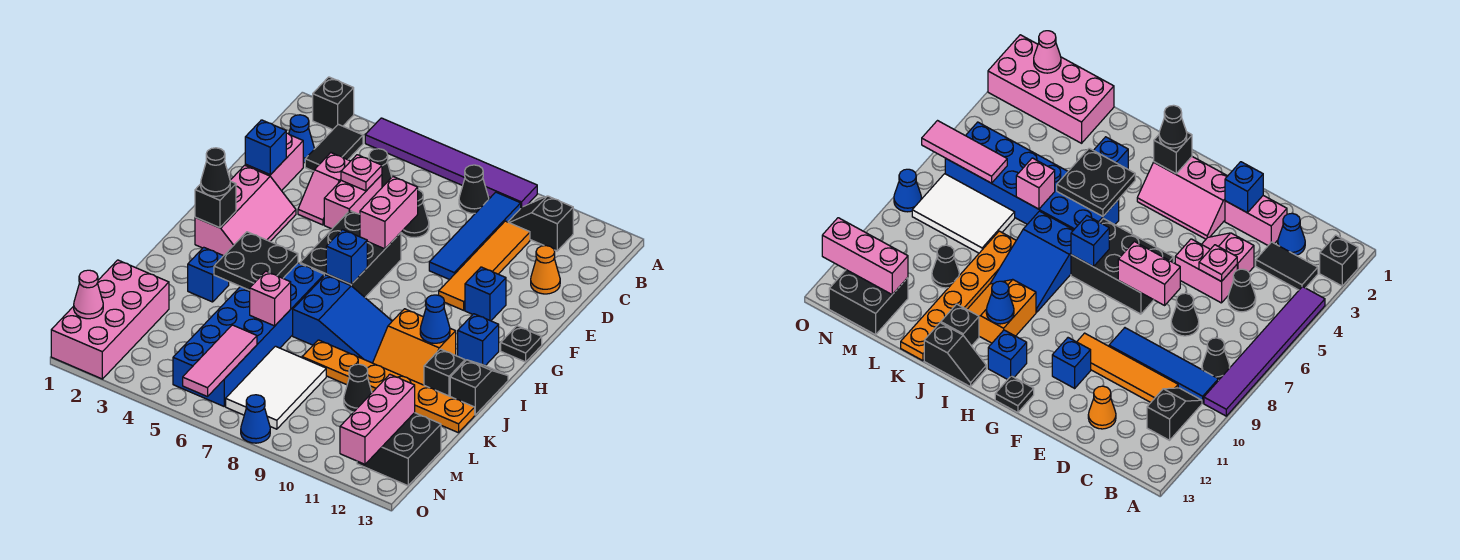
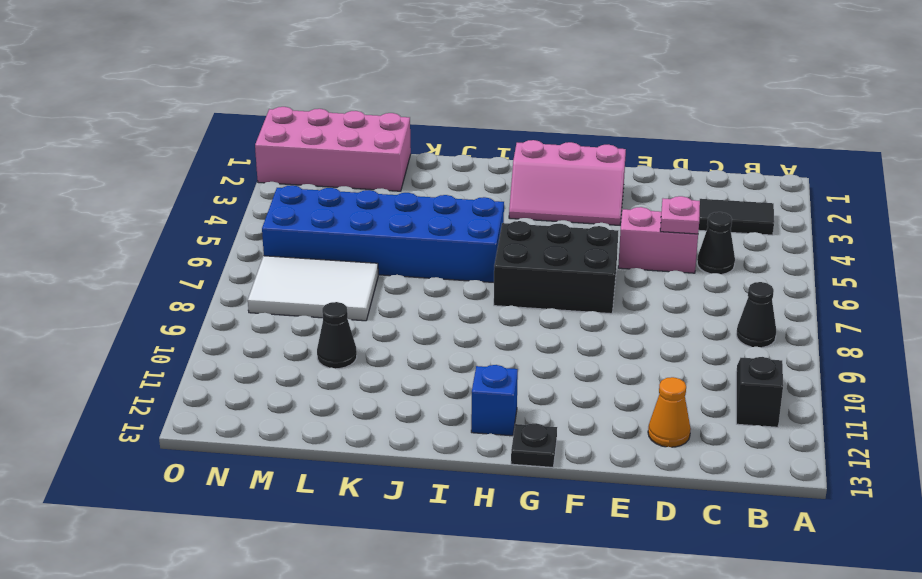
none -> black brick A2 level 1
none -> purple tile A4:A9 level 1
none -> blue tile B9:E9 level 1
none -> blue cone C2 level 1

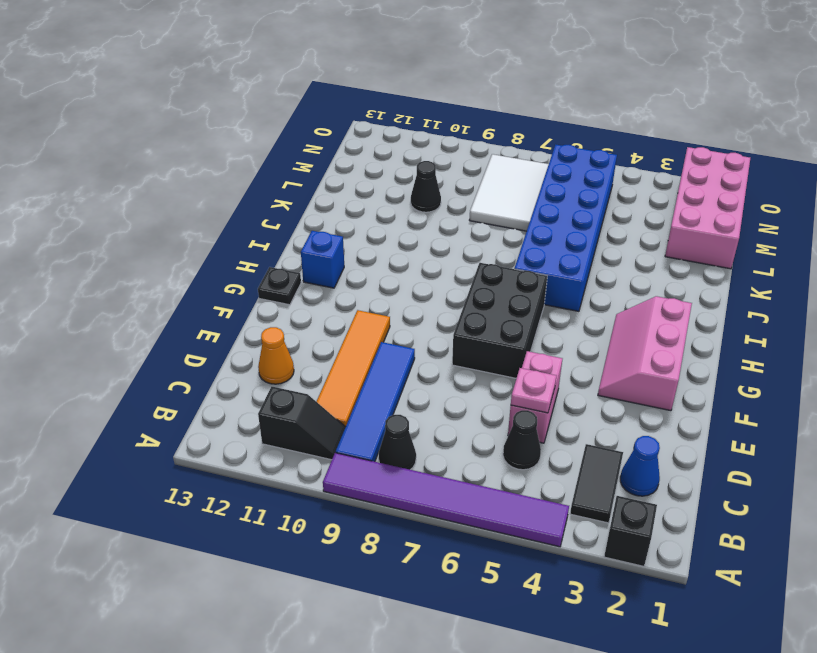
none -> pink brick D2:E2 level 1
none -> pink slope D4:E4 level 1 top D
none -> black cone D7 level 1
none -> blue brick F11 level 1

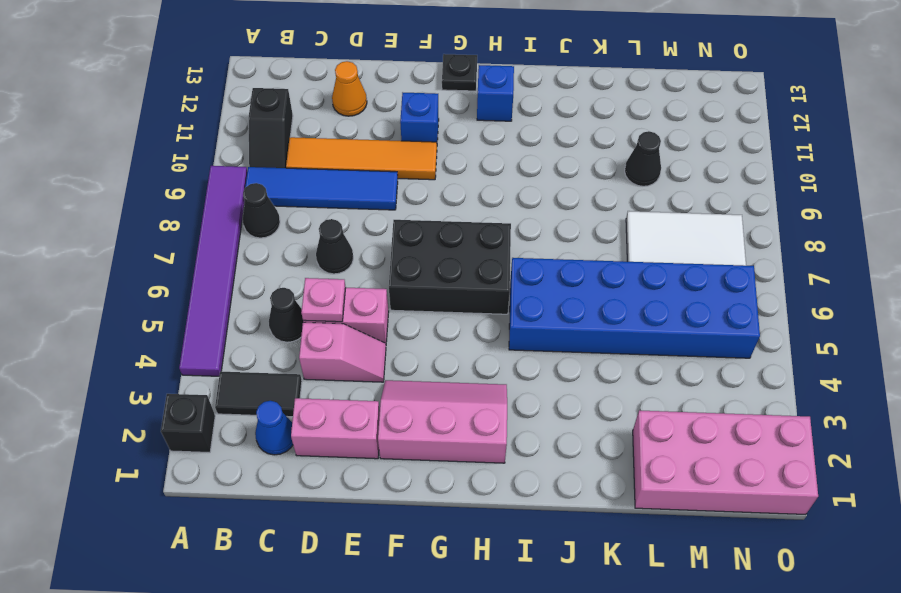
none -> blue slope I7:J9 level 1 top 7
none -> orange slope I10:J11 level 1 top I
none -> black slope I13:J13 level 1 top J
none -> blue brick J3 level 1

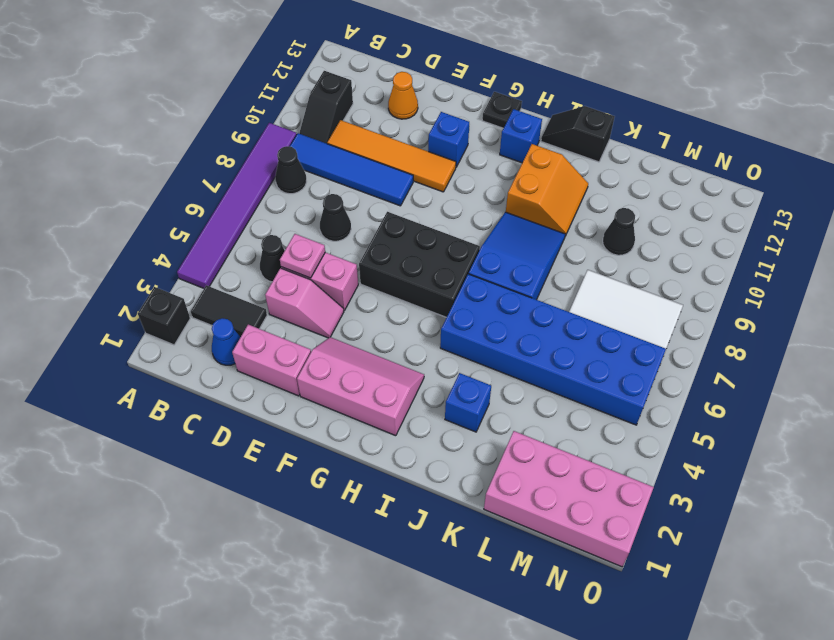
none -> black brick J12 level 1
none -> orange plate K8:K13 level 1
none -> black brick M12:N13 level 1
none -> blue cone O8 level 1

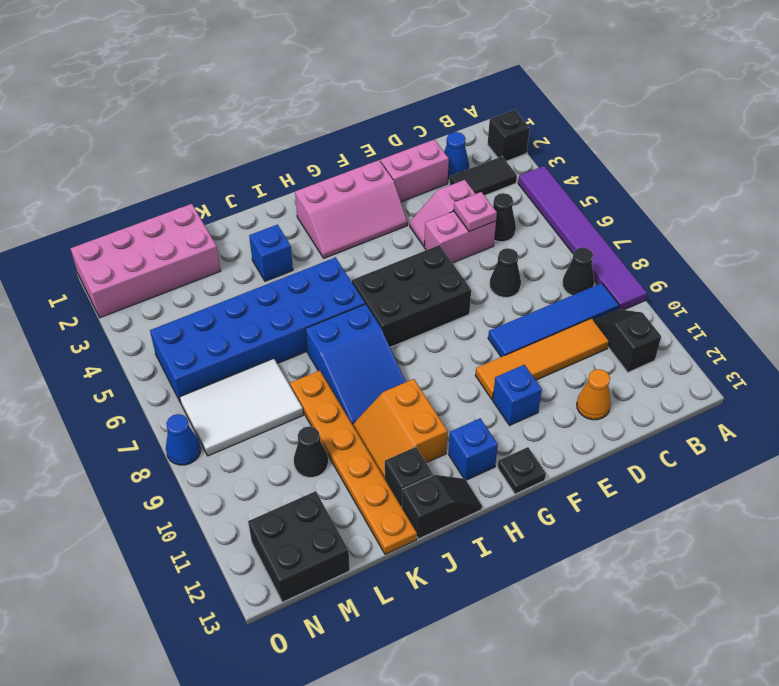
none -> blue brick E2 level 2
none -> pink brick E7:F7 level 2
none -> black brick H2 level 2
none -> blue brick H7 level 2

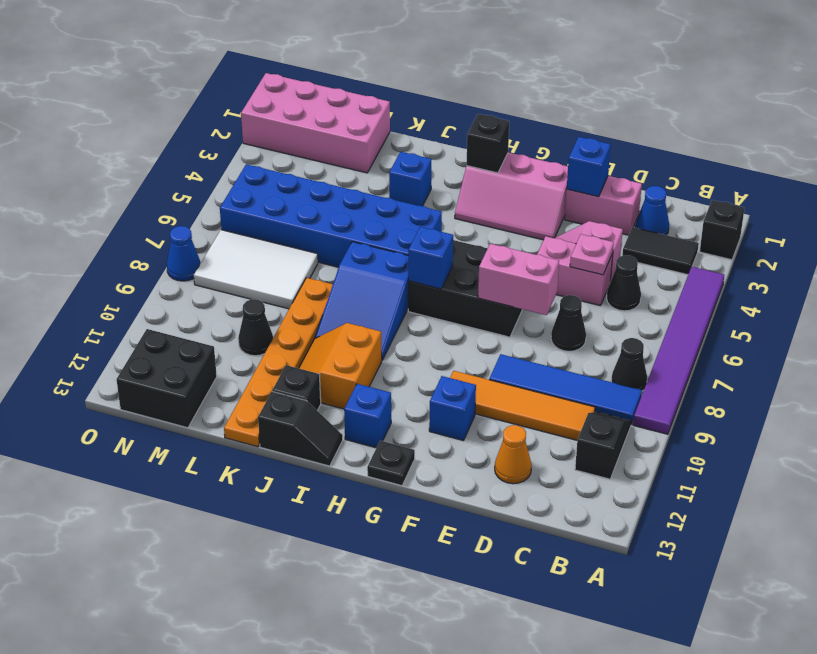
none -> black plate I4:J5 level 2
none -> blue cone I11 level 2
none -> pink brick K6 level 2
none -> pink tile M6:O6 level 2

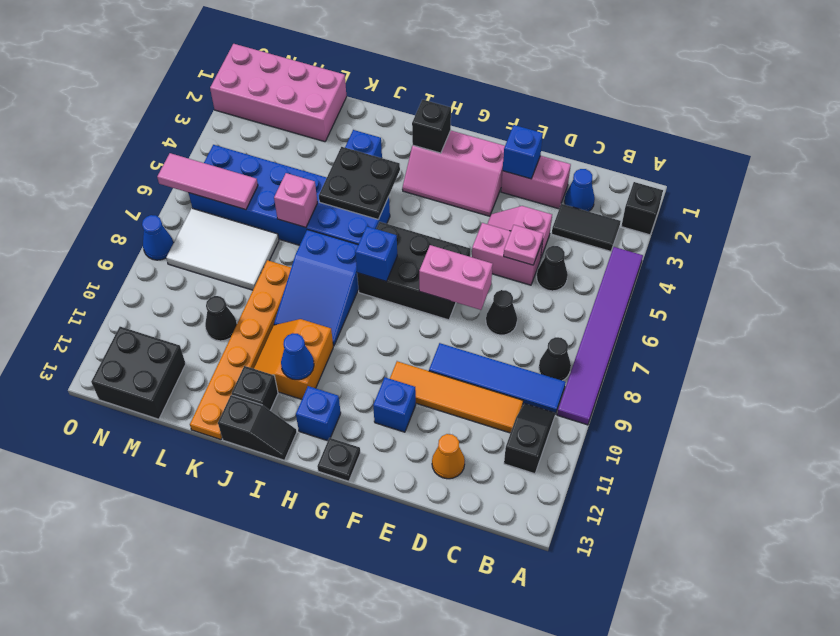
none -> pink brick M12:O12 level 2
none -> pink cone N1 level 2
none -> black cone H2 level 3

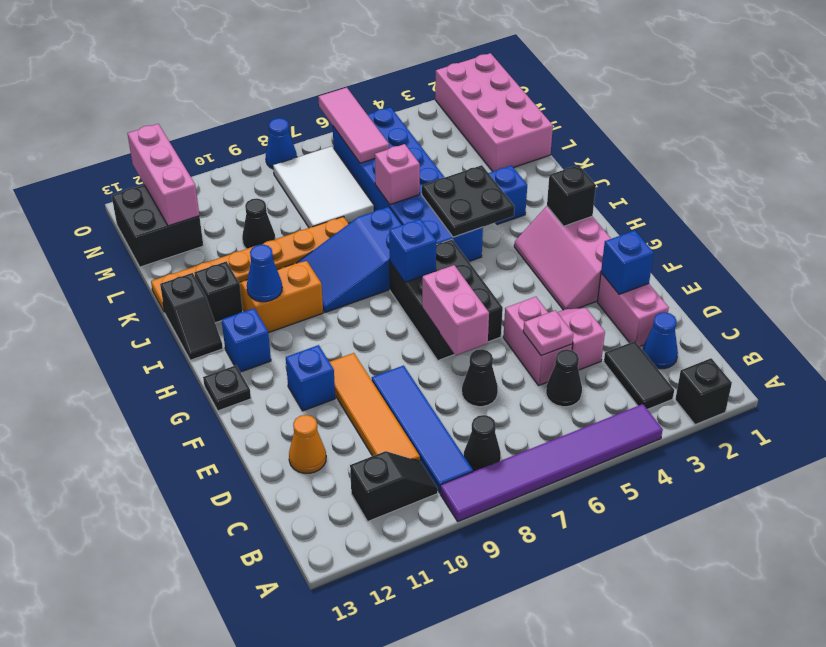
none -> pink cone N1 level 2
none -> black cone H2 level 3

